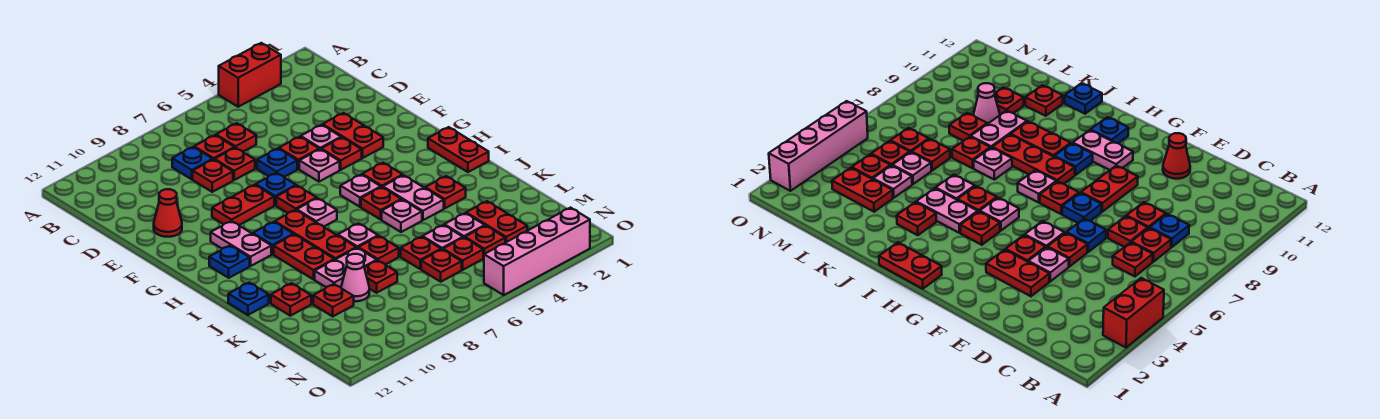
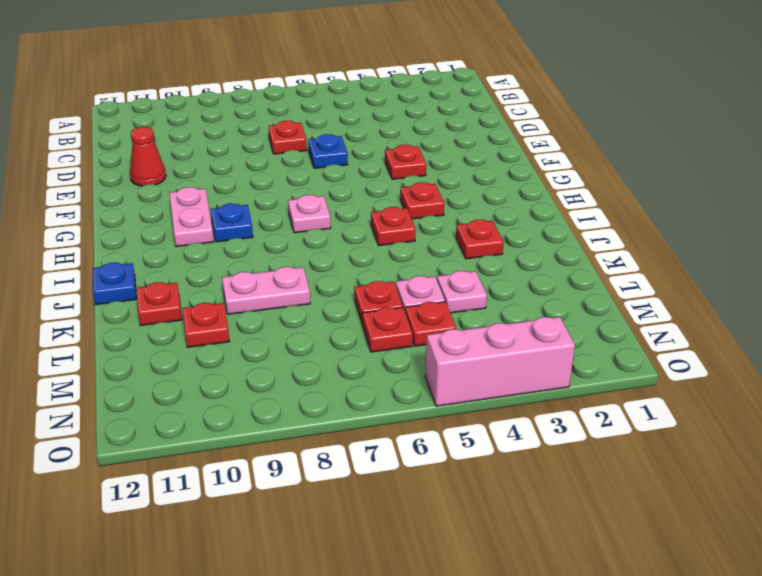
pink brick O3:O5 level 1 -> pink brick O2:O5 level 1
none -> red brick A3:A4 level 1
none -> red plate C6 level 1
none -> red plate C7 level 1
none -> blue plate C8 level 1

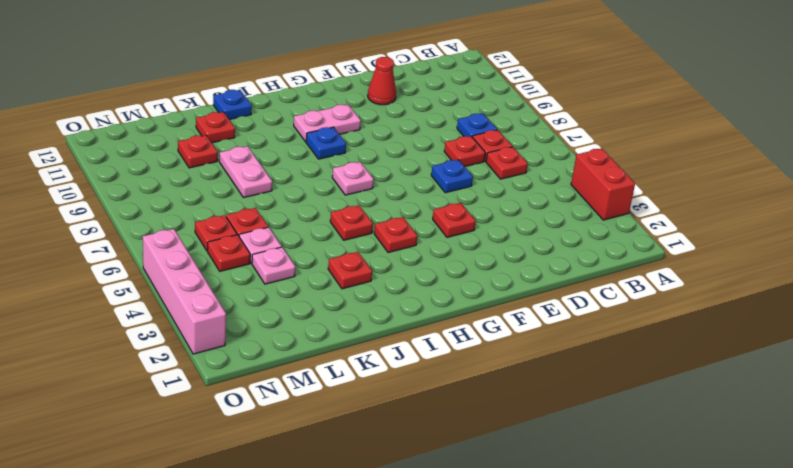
none -> red plate D8 level 1
none -> red plate E3:F3 level 1
none -> pink plate E4 level 1
none -> red plate E5 level 1

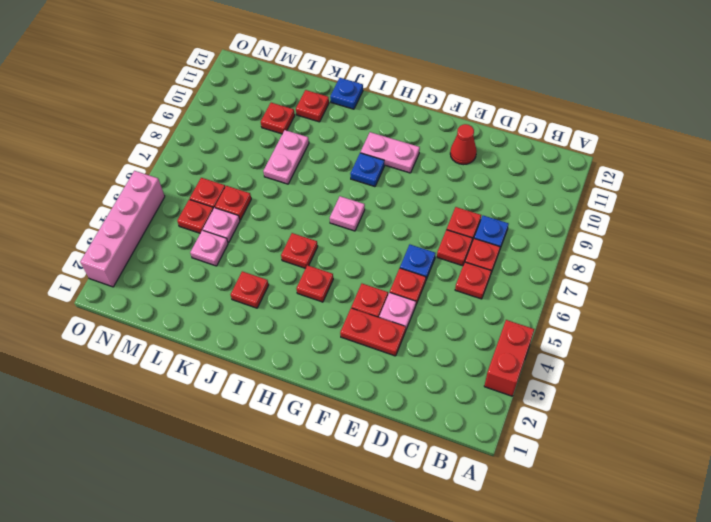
none -> pink plate F5 level 1
none -> blue plate F7 level 1
none -> red plate F8:F9 level 1
none -> red plate G7 level 1

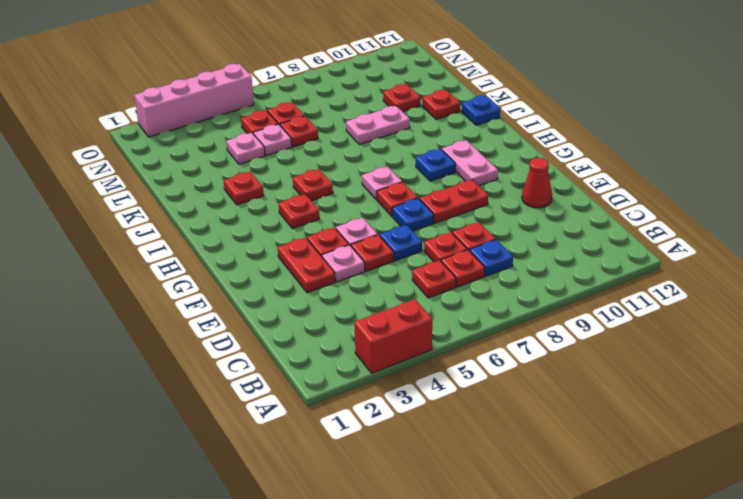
none -> red plate H1:I1 level 1
none -> pink plate H5 level 1
none -> red plate H8:J8 level 1
none -> blue plate H11 level 1

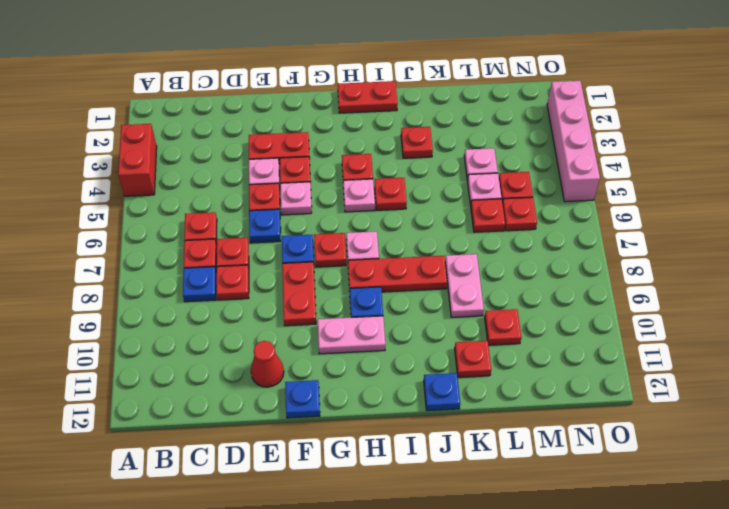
blue plate F12 level 1 -> blue plate H11 level 1
none -> pink plate I4:J4 level 1
none -> red plate I9:J9 level 1
none -> pink plate J5 level 1
none -> pink plate J7 level 1

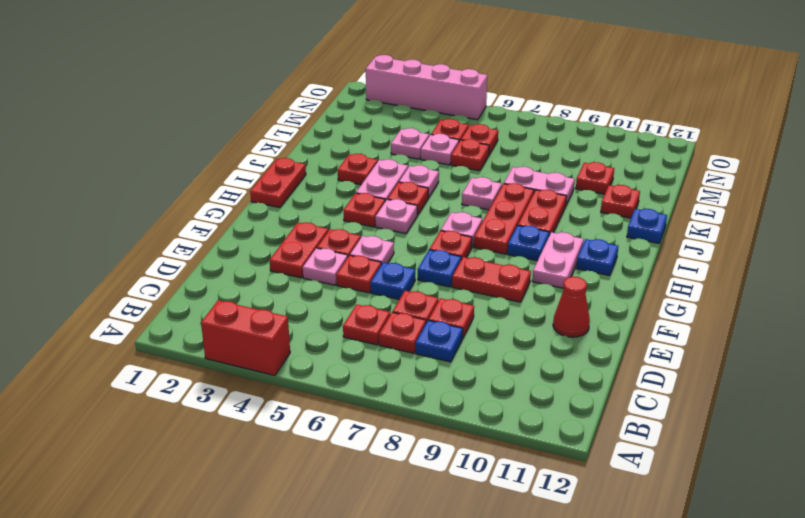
none -> red plate K7 level 1
none -> red plate L3:M3 level 1
none -> red plate L8 level 1
none -> pink cone L9 level 1

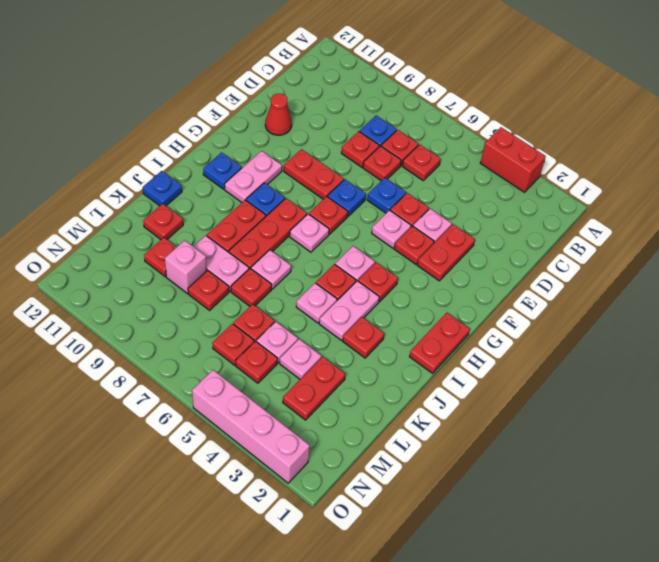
pink brick L9 level 1 -> pink cone L9 level 1
none -> red plate M4 level 1

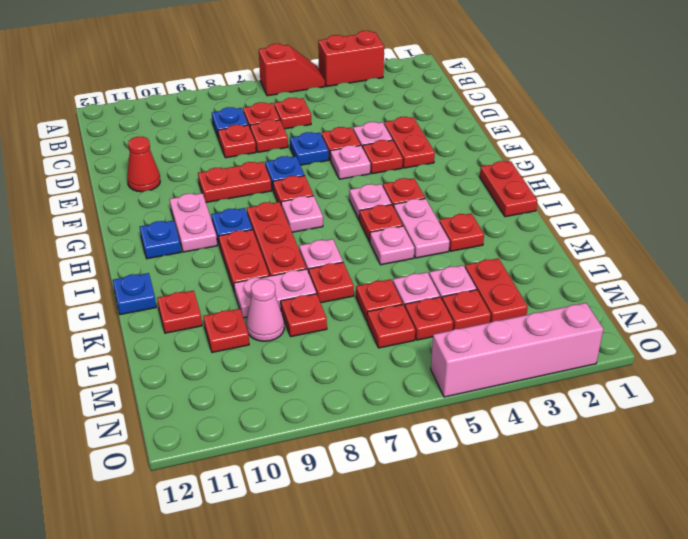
red slope A5:A6 level 1 top 6 -> none

